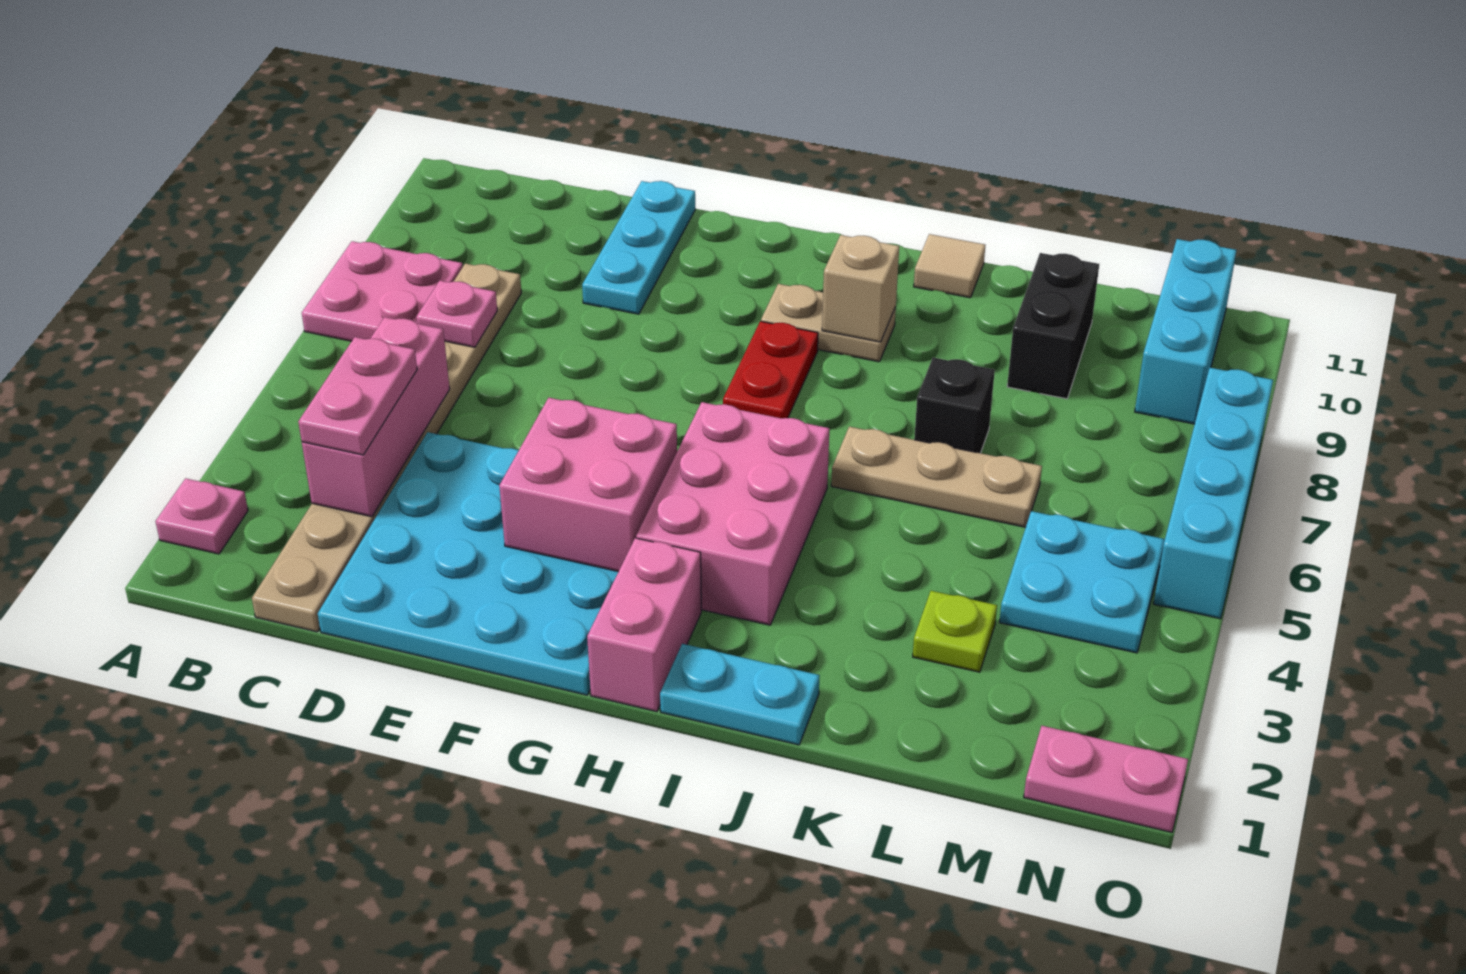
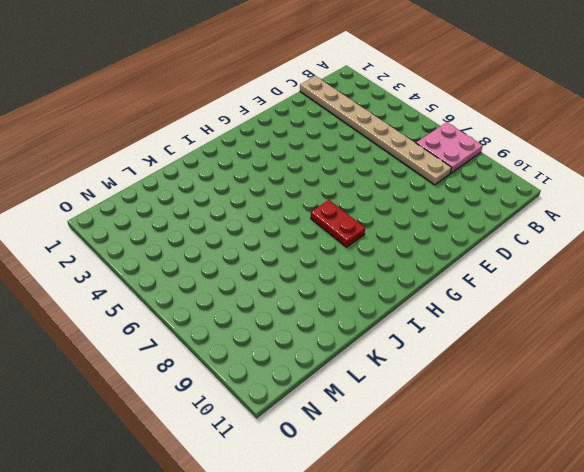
none -> pink plate A2 level 1
none -> cyan plate D1:G4 level 1
none -> cyan plate E9:E11 level 1

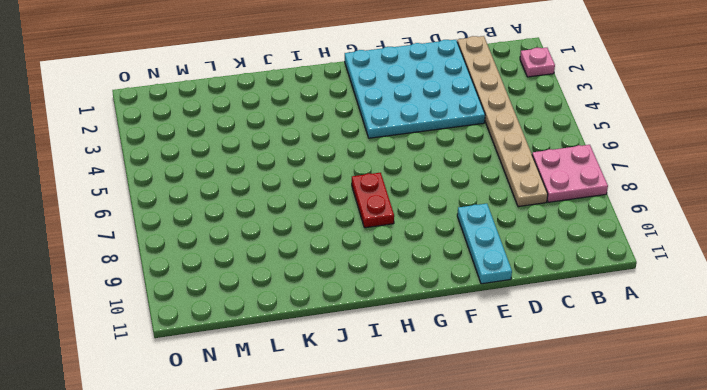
none -> pink brick H1:H2 level 1
none -> pink brick H3:I5 level 1
none -> tan plate H9:I9 level 1

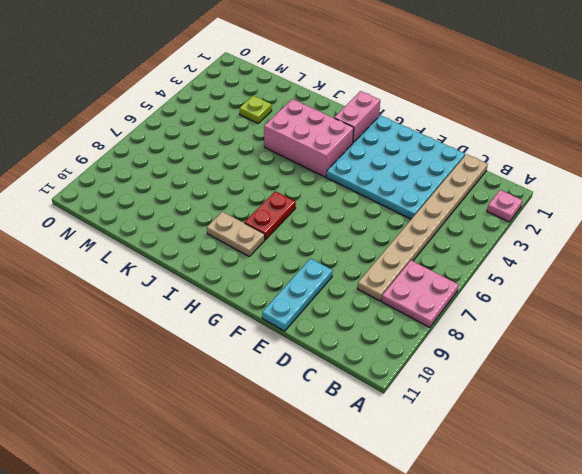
pink brick H3:J4 level 1 -> pink brick H3:I5 level 1
none -> cyan plate I1:J1 level 1
none -> tan plate J6:L6 level 1
none -> tan tile J11 level 1

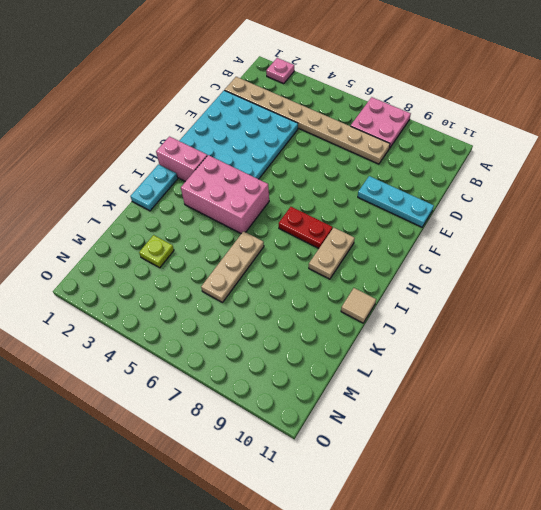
none -> black brick K7 level 1
none -> black brick L9:L10 level 1
none -> cyan plate M4:N5 level 1

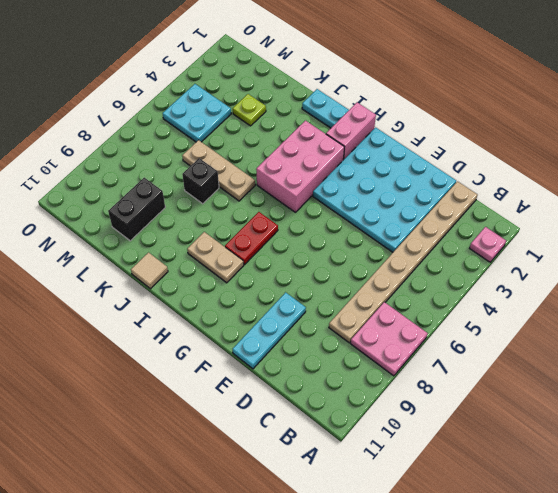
none -> pink plate N1:O1 level 1
none -> cyan brick N9:N11 level 1
none -> cyan brick O5:O8 level 1

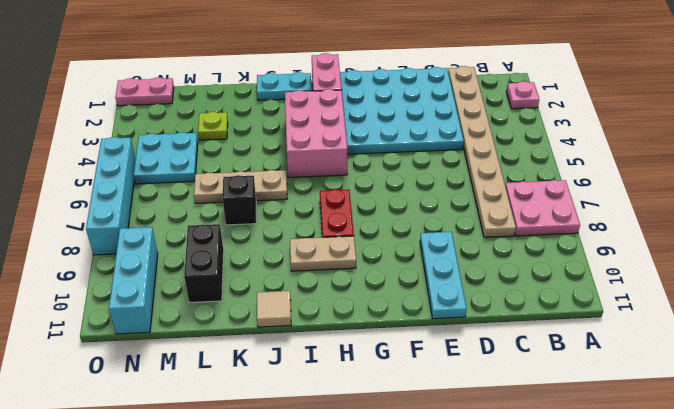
none -> pink brick C3:C5 level 2
none -> pink plate C7 level 2
none -> pink brick F3:G4 level 2

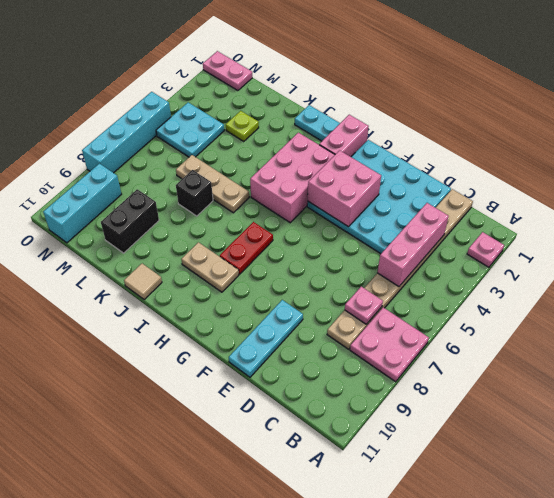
none -> tan brick I9 level 2
none -> pink plate C3:C4 level 3

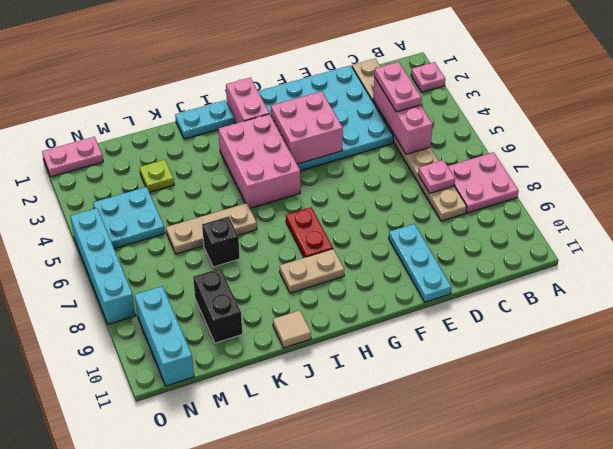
none -> tan brick I9 level 2

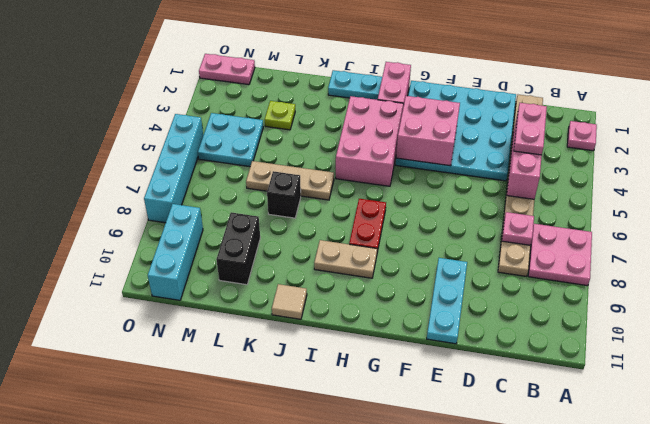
none -> tan brick I9 level 2

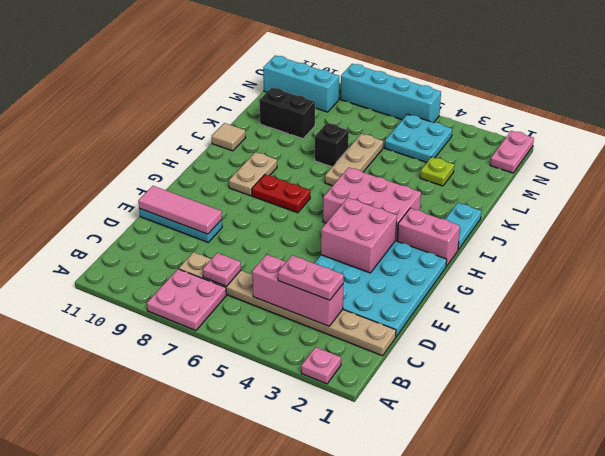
pink tile E9:E11 level 2 -> none
none -> tan brick I9 level 2

